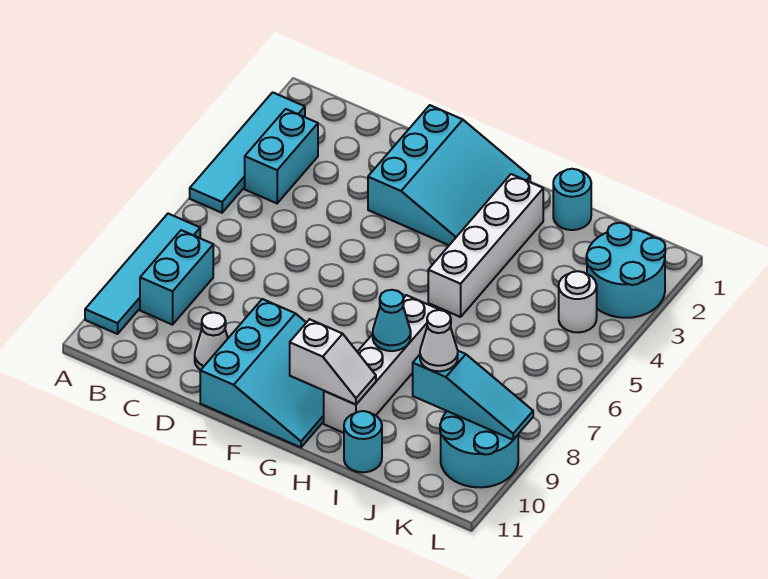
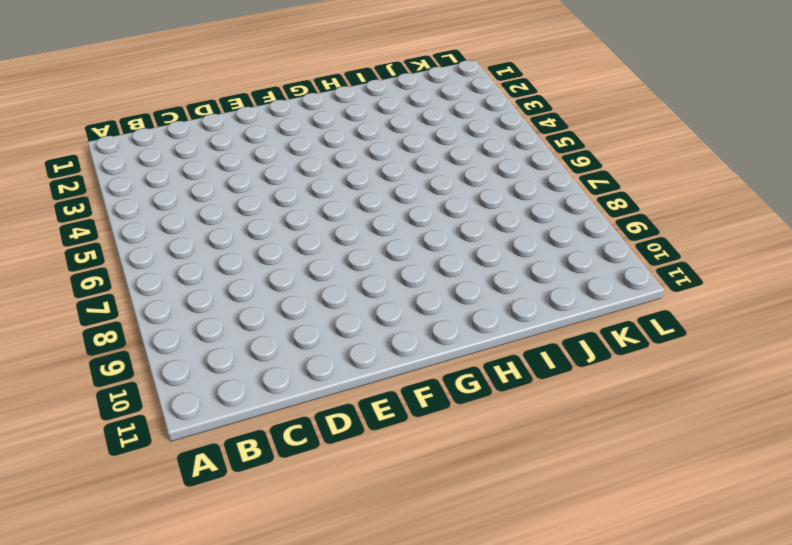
none -> cyan tile A2:A5 level 1
none -> cyan tile A7:A10 level 1
none -> cyan brick B3:B4 level 1

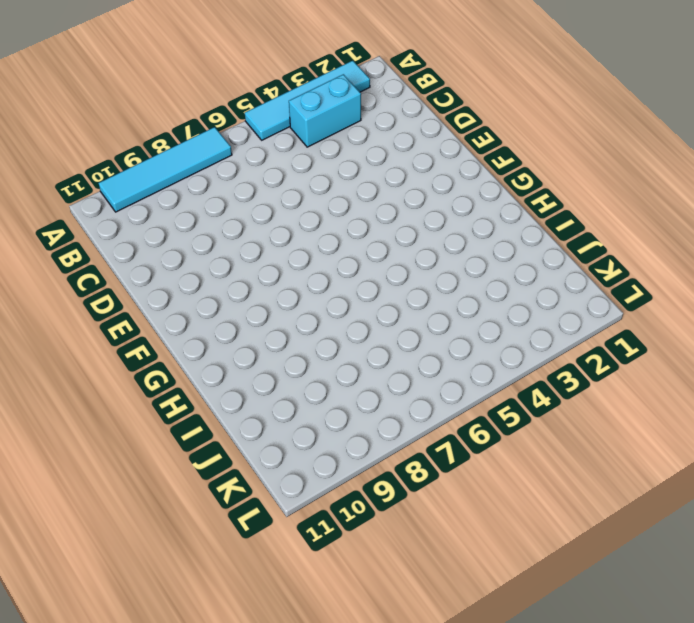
none -> cyan brick B8:B9 level 1
none -> white cone D10 level 1
none -> cyan slope E1:G3 level 1 top E

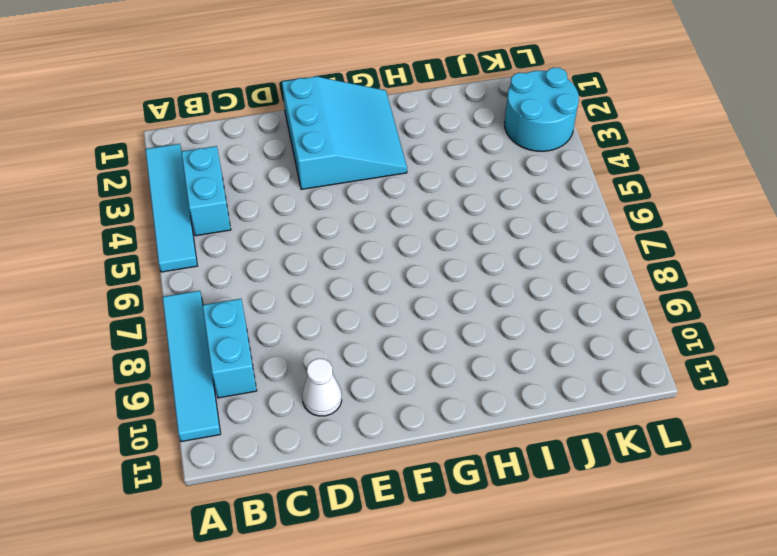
none -> cyan slope E9:G11 level 1 top E
none -> white brick H2:H5 level 1
none -> white brick H7:H10 level 1

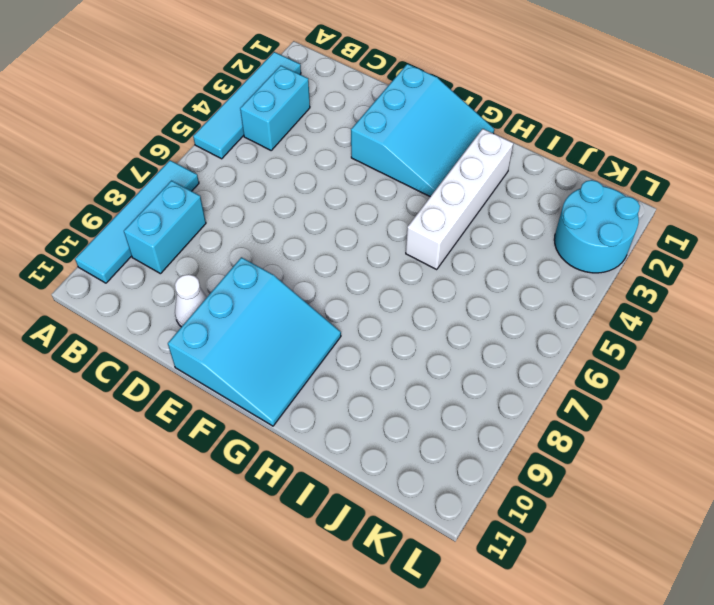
none -> white brick H7:H10 level 1
none -> cyan round brick I1 level 1
none -> cyan round brick I11 level 1

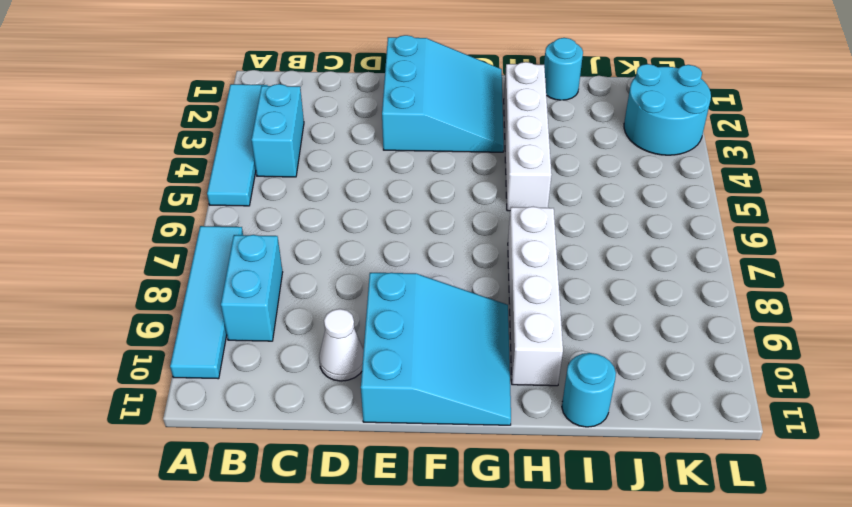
none -> white round brick K4 level 1
none -> cyan round brick K9:L10 level 1
none -> white slope G10:H10 level 2 top G

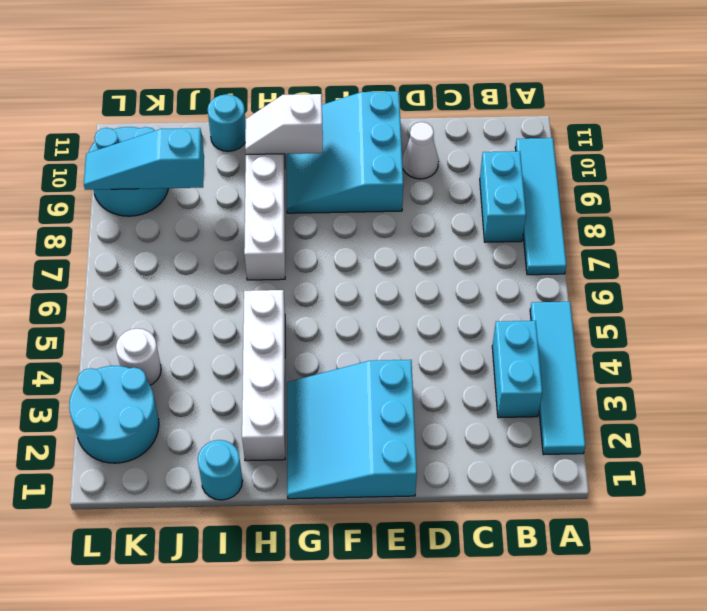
none -> cyan cone H8 level 2
none -> white cone J9 level 3

